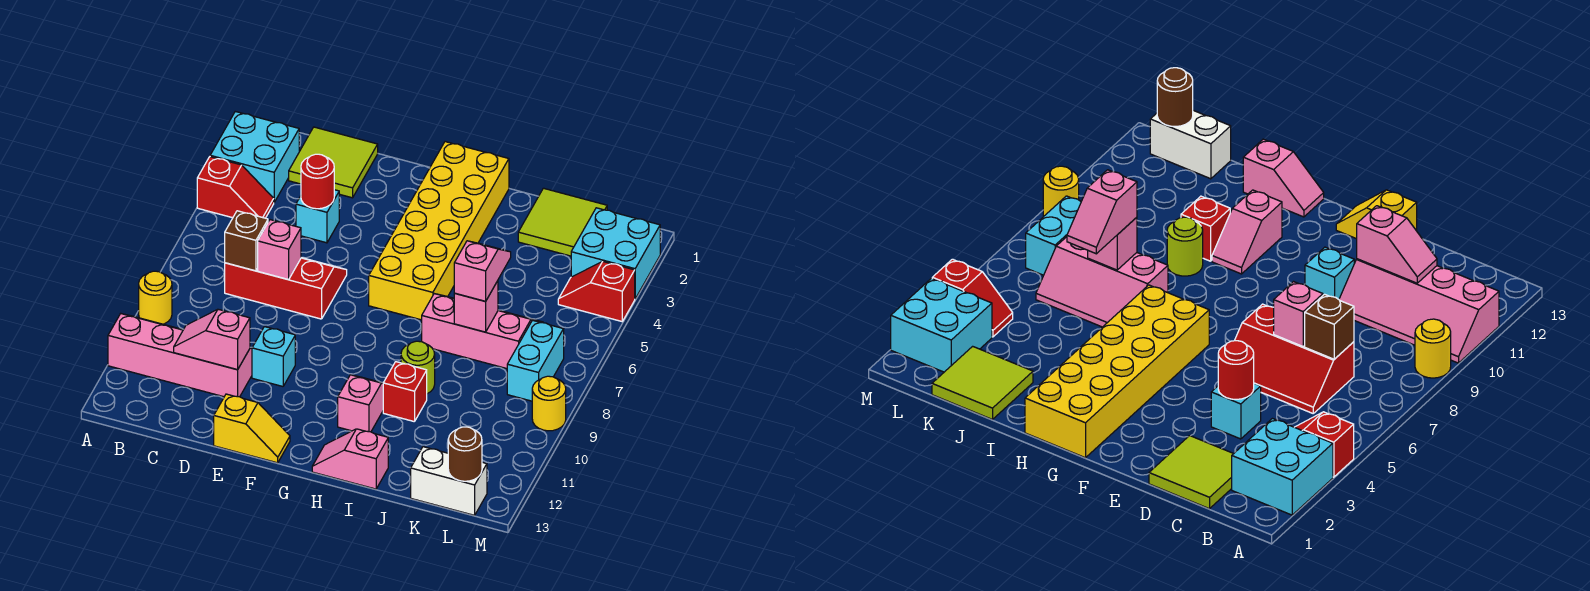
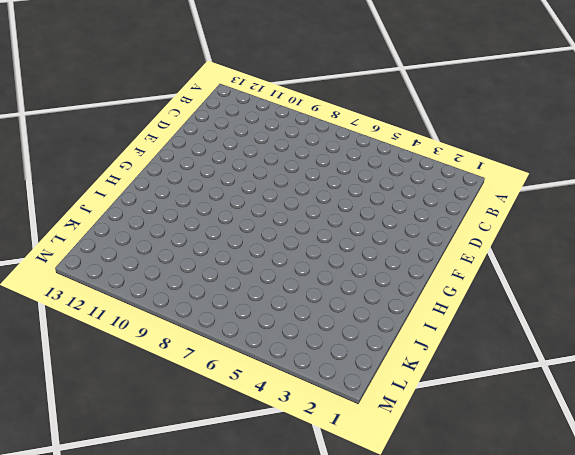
none -> cyan brick A2:B3 level 1
none -> red slope A4:B4 level 1 top A
none -> yellow round brick A9 level 1

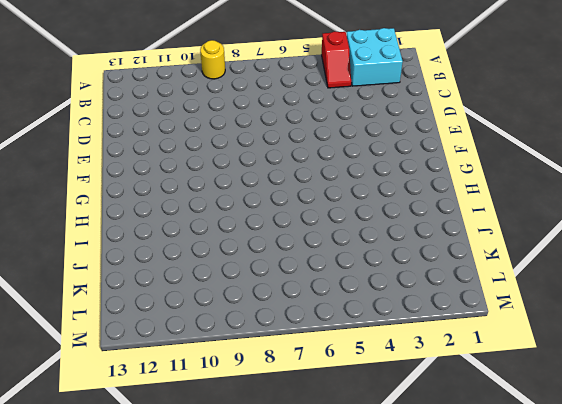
none -> pink slope A10:D11 level 1 top 11
none -> lime tile C1:D2 level 1
none -> red slope C6:E7 level 1 top 7

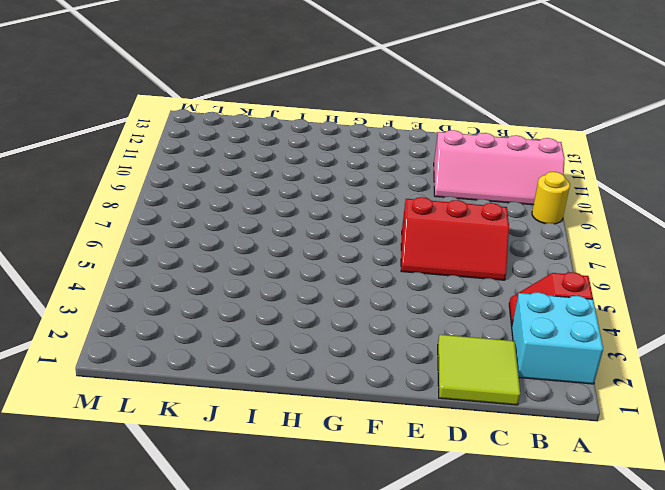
none -> cyan brick D4 level 1
none -> cyan brick E10 level 1
none -> yellow slope E13:F13 level 1 top E

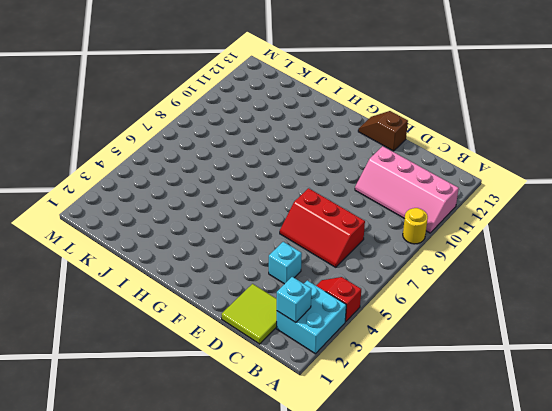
cyan brick B2 level 2 -> cyan brick E10 level 1
brown slope E13:F13 level 1 top E -> yellow slope E13:F13 level 1 top E
none -> yellow brick G1:H6 level 1
none -> pink slope H10:H11 level 1 top 11
none -> pink slope H13:I13 level 1 top I

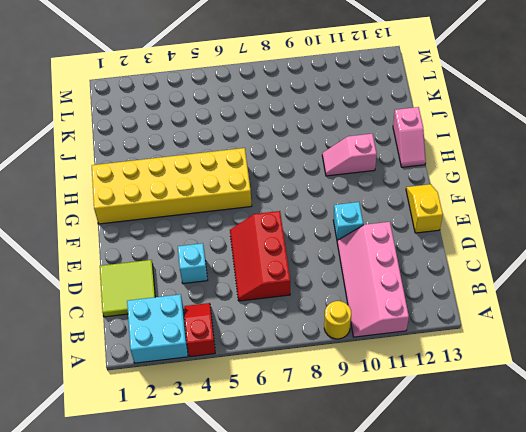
none -> pink slope I6:K7 level 1 top 7
none -> lime round brick I9 level 1
none -> red brick I10 level 1

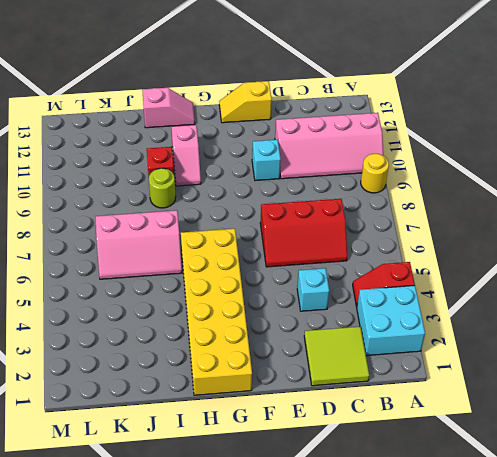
none -> lime tile J1:K2 level 1
none -> white brick K13:L13 level 1
none -> cyan brick L2:M3 level 1

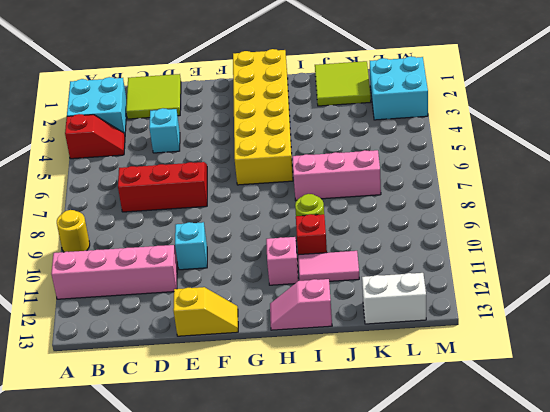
pink tile I11:J11 level 1 -> none
none -> red slope L4:M4 level 1 top M
none -> cyan brick L7:L8 level 1
none -> yellow round brick M9 level 1

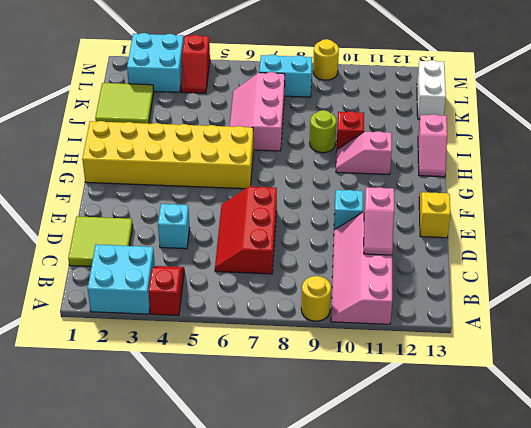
none -> brown brick C7 level 2
none -> red round brick D4 level 2
none -> pink brick D7 level 2

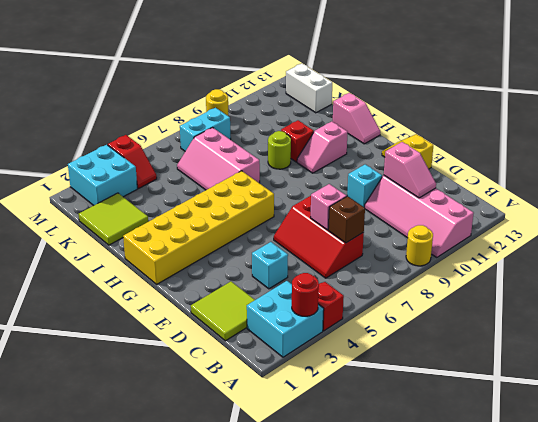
red round brick A3 level 2 -> red round brick D4 level 2
none -> pink brick J7 level 2
none -> brown round brick L13 level 2
none -> pink slope J6:J7 level 3 top 7

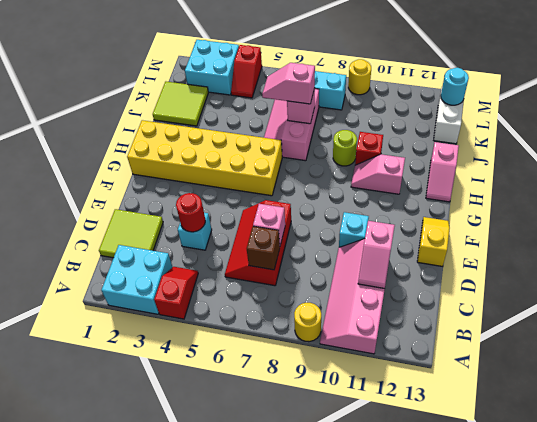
cyan round brick L13 level 2 -> brown round brick L13 level 2

